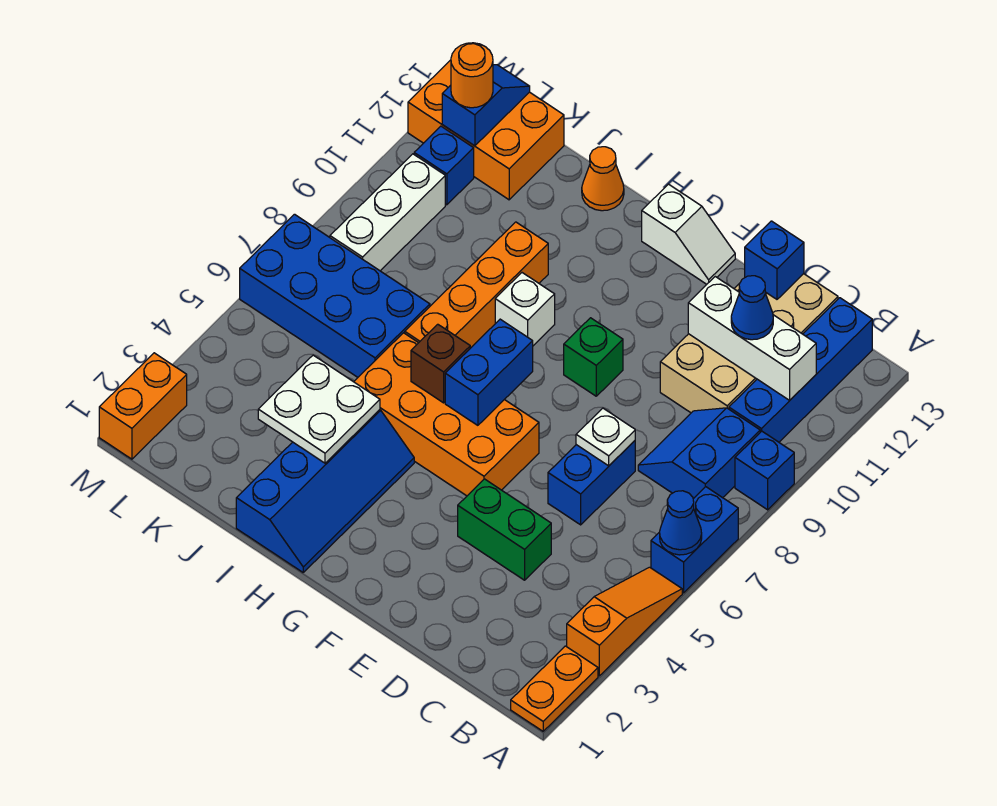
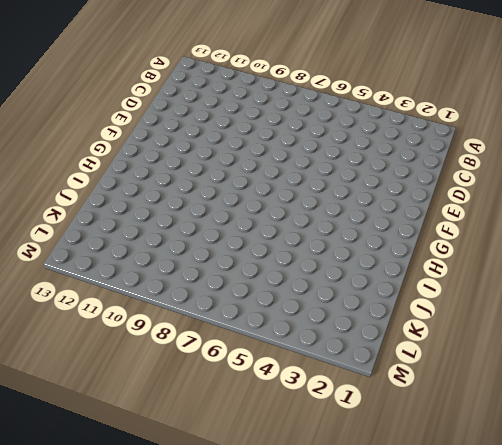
none -> orange plate A1:A2 level 1
none -> orange slope A3:A5 level 1 top 3
none -> blue brick A6:A7 level 1
none -> blue brick A9 level 1

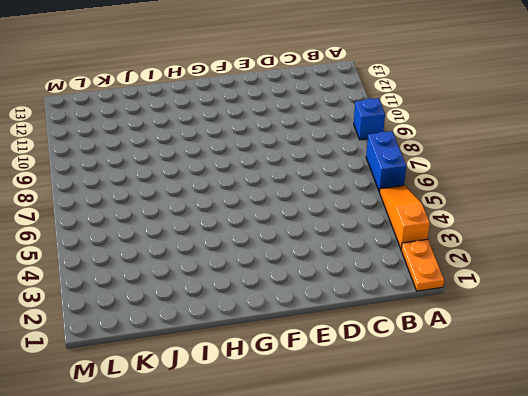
none -> blue slope B8:C9 level 1 top B
none -> blue brick B10:B13 level 1
none -> tan brick C10:D13 level 1
none -> green brick D4:E4 level 1

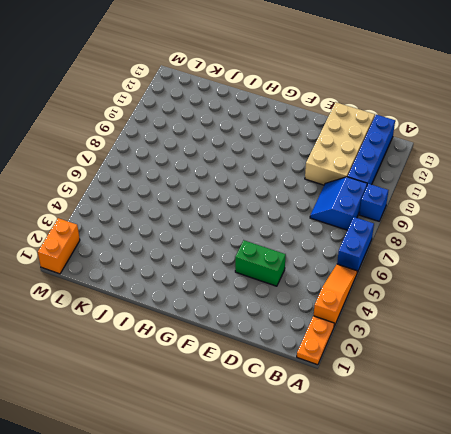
none -> blue brick D6:D7 level 1
none -> orange brick F5:I6 level 1
none -> green brick F9 level 1
none -> white slope F13:G13 level 1 top G

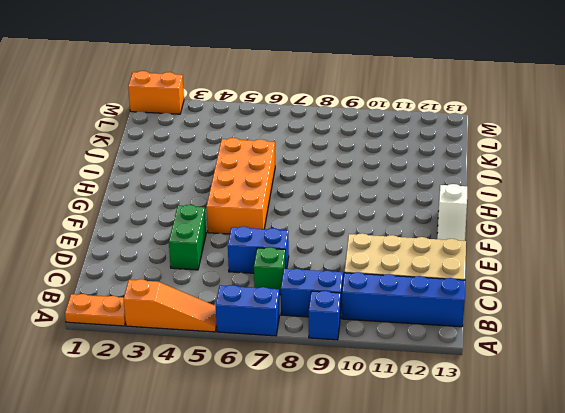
green brick C7 level 1 -> green brick F9 level 1
none -> blue slope H1:I4 level 1 top I
none -> white brick H9 level 1
none -> orange brick I7:I10 level 1
none -> orange cone I13 level 1

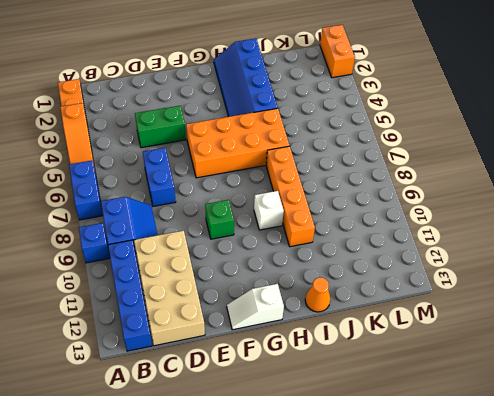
none -> blue brick J6:M7 level 1
none -> orange brick K12:M13 level 1
none -> white brick L8:L10 level 1
none -> blue brick L11 level 1

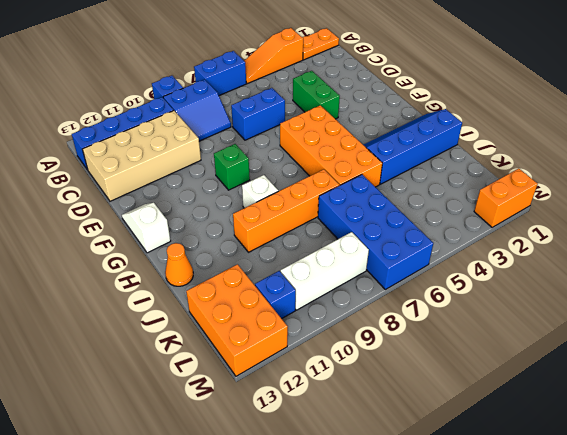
none -> blue cone A6 level 2
none -> white brick B11:D11 level 2
none -> white plate D7 level 2
none -> blue brick D13 level 2

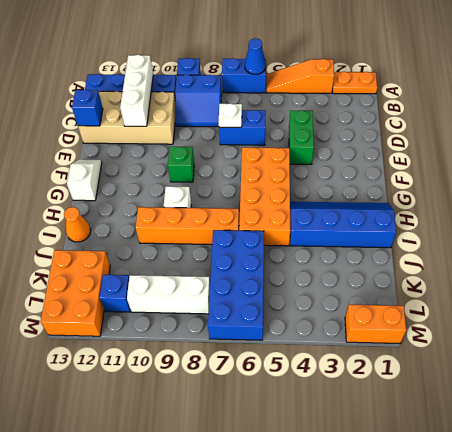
none -> blue brick G6:G7 level 2
none -> brown brick H6 level 2
none -> white plate I3:J4 level 2
none -> blue slope L12:L13 level 2 top 12

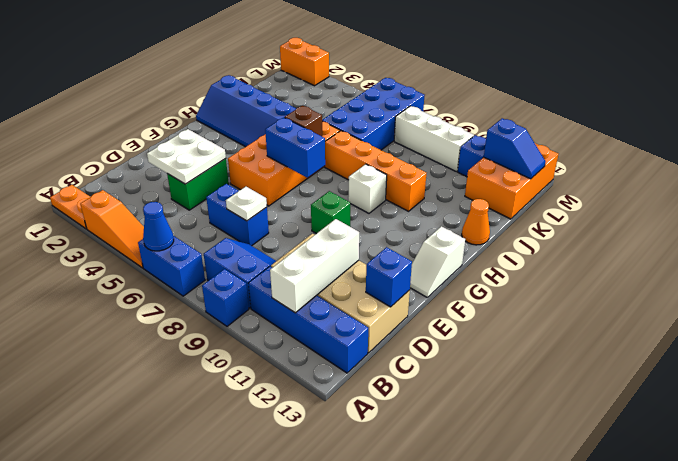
white plate D3:E4 level 2 -> white plate I3:J4 level 2
none -> blue cone C11 level 3
none -> orange round brick L12 level 3

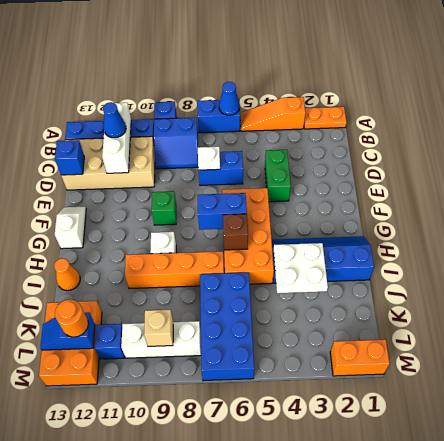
tan brick L9 level 2 -> none

